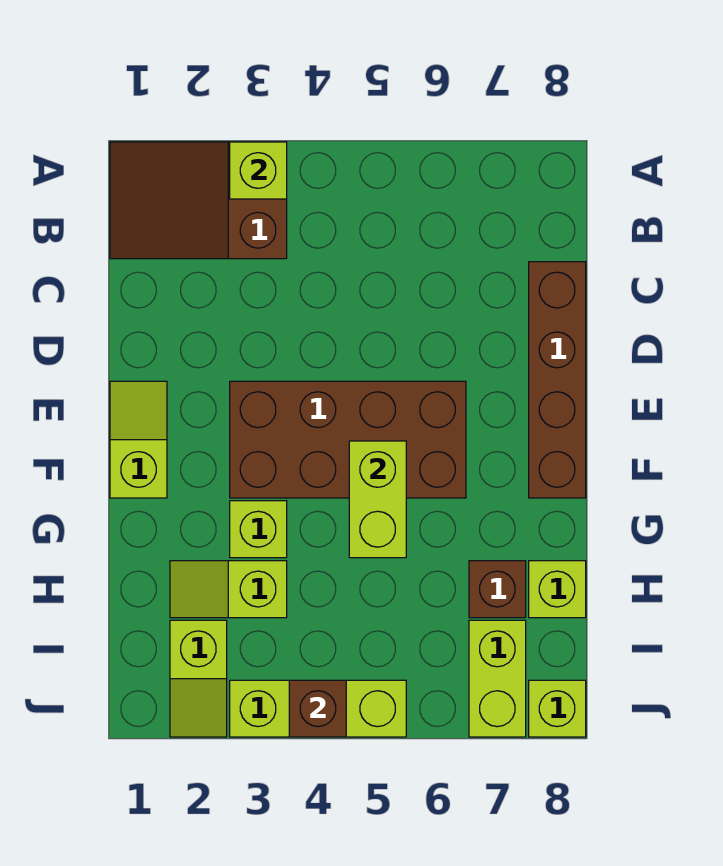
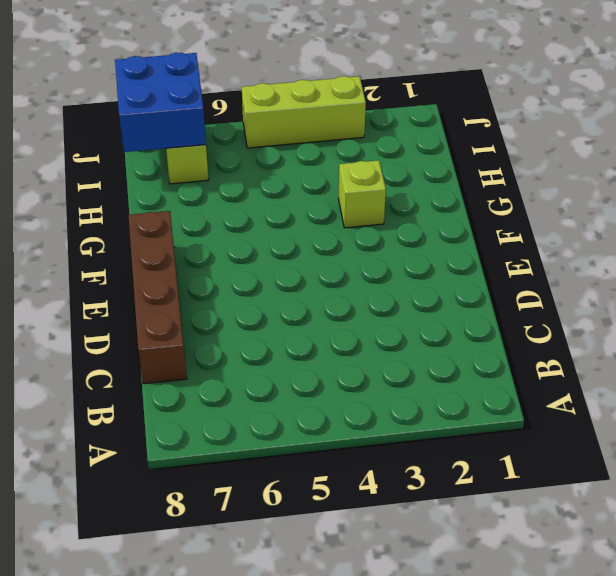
blue brick I7:J8 level 2 -> none
none -> brown slope A1:B3 level 1 top 3
none -> lime slope E1:F1 level 1 top F
none -> brown brick E3:F6 level 1

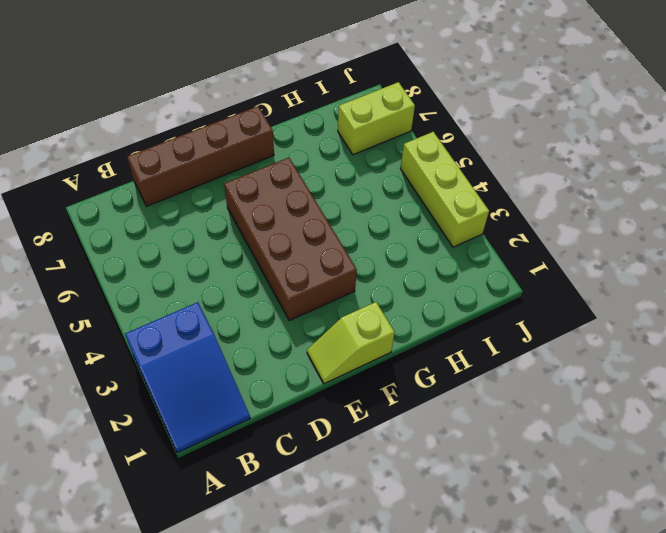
blue slope A1:B3 level 1 top 3 -> brown slope A1:B3 level 1 top 3
none -> lime brick G3 level 1
none -> lime slope H2:H3 level 1 top 3
none -> brown brick H7 level 1

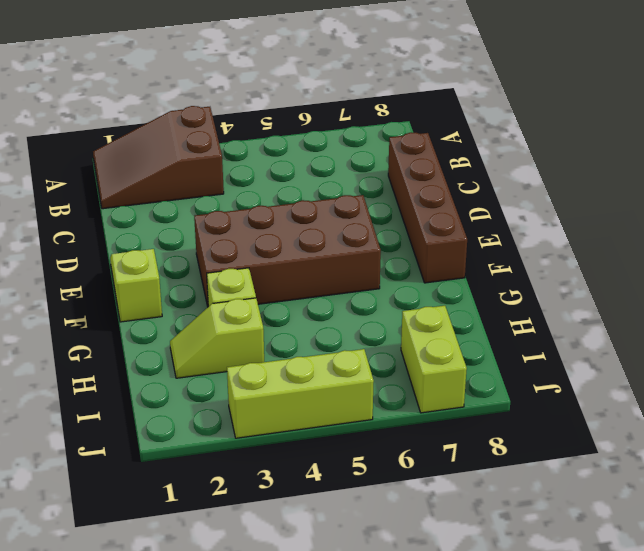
none -> brown brick H7 level 1
none -> lime brick H8 level 1
none -> lime slope I2:J2 level 1 top I

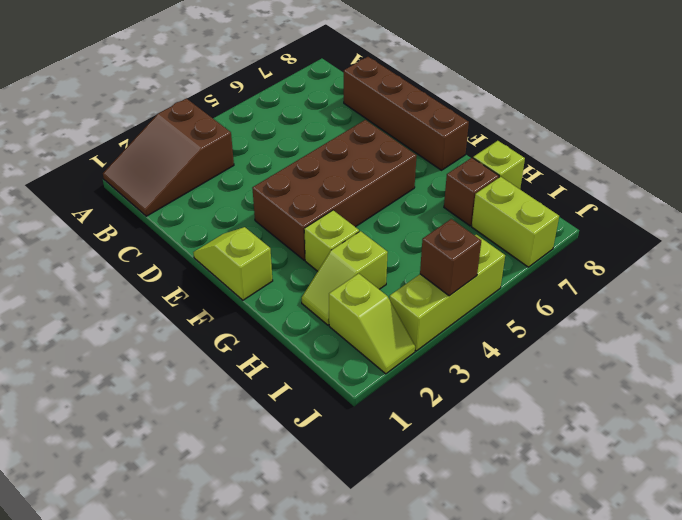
none -> lime brick J8 level 1
none -> lime brick A3 level 2
none -> lime brick F5:G5 level 2

